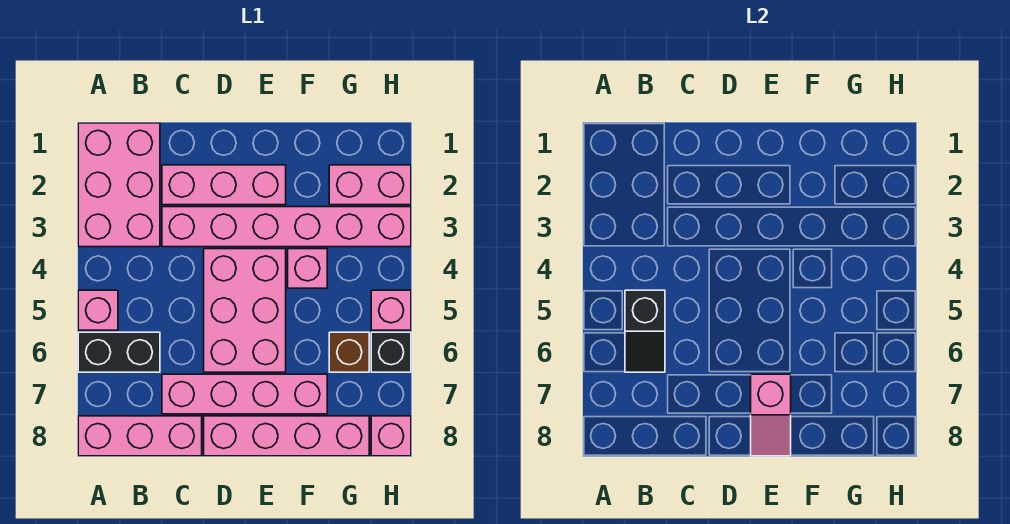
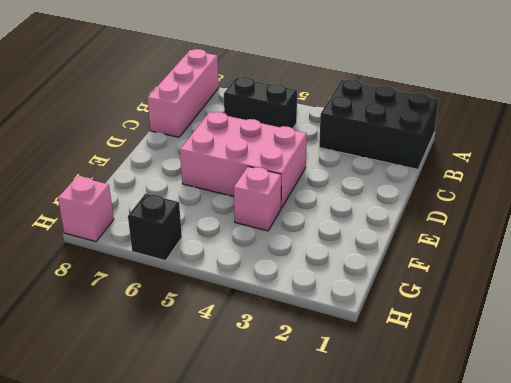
black brick A1:B3 level 1 -> pink brick A1:B3 level 1
black brick B5:B6 level 1 -> black brick A6:B6 level 1
none -> pink brick A5 level 1
none -> pink brick C2:E2 level 1
none -> pink brick C3:H3 level 1

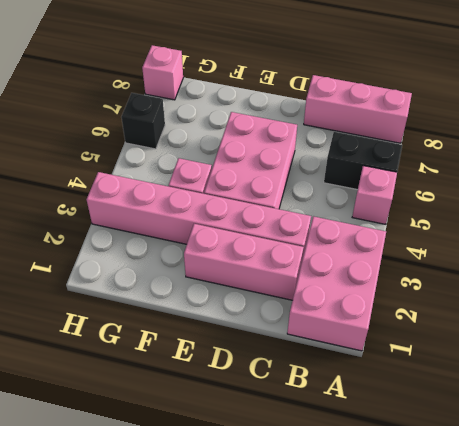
none -> pink brick C7:F7 level 1
none -> pink brick D8:G8 level 1
none -> pink brick G2:H2 level 1

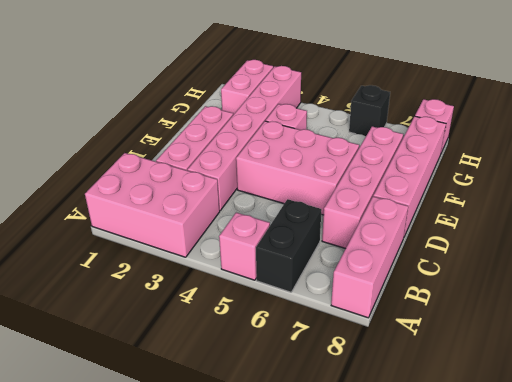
none -> brown brick G6 level 1
none -> pink brick H5 level 1
none -> black slope B5:B6 level 2 top 5

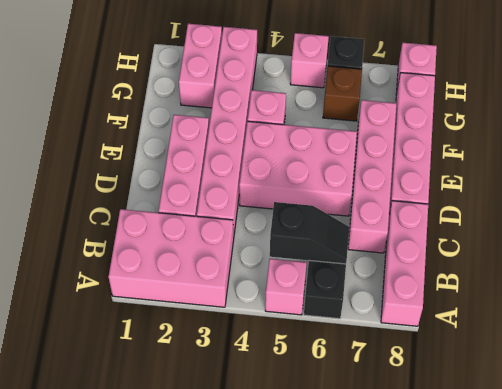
none -> pink slope E7:E8 level 2 top 7

